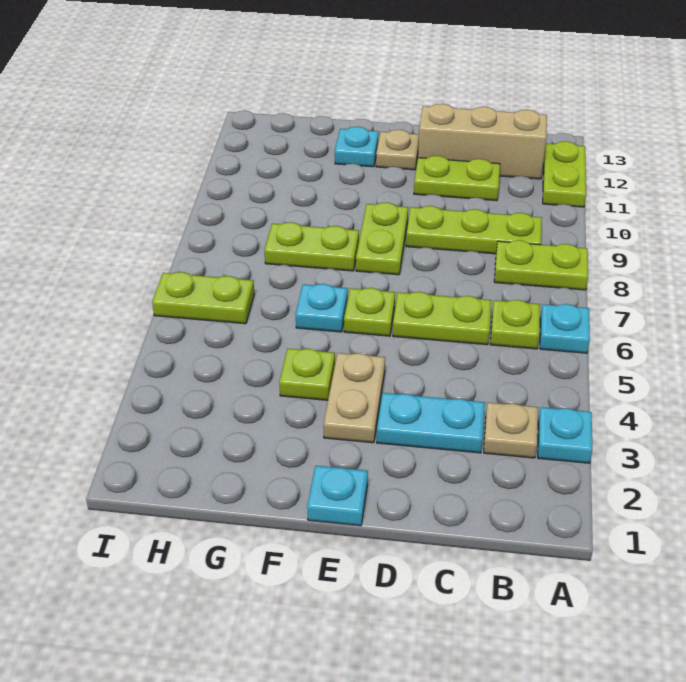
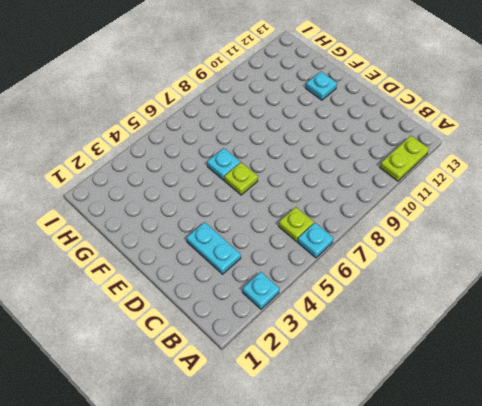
none -> lime plate A8:B8 level 1
none -> tan plate B3 level 1
none -> lime plate B9:D9 level 1

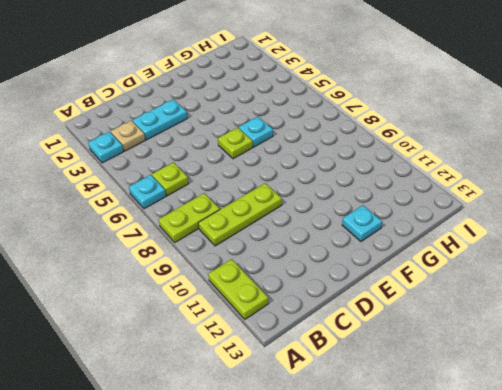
none -> tan brick B12:D12 level 1
none -> lime plate C6:D6 level 1
none -> lime plate C11:D11 level 1

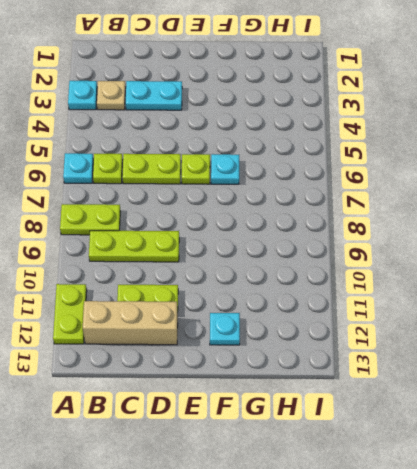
none -> cyan plate E1 level 1
none -> tan plate E3:E4 level 1
none -> lime plate E8:E9 level 1

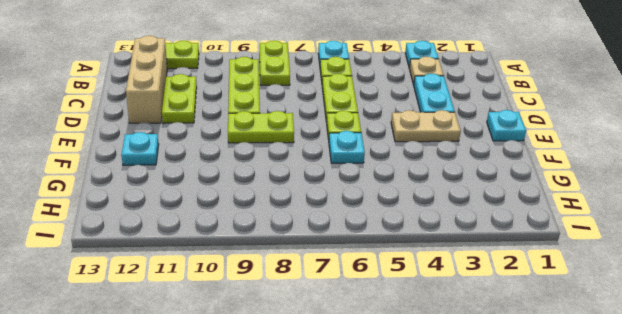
none -> tan plate E12 level 1
none -> lime plate F4 level 1
none -> lime plate F8:G8 level 1

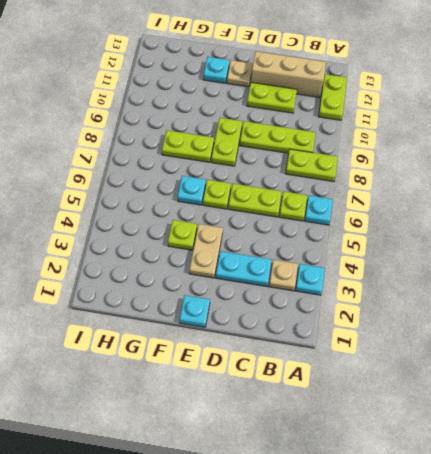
none -> lime plate H6:I6 level 1

